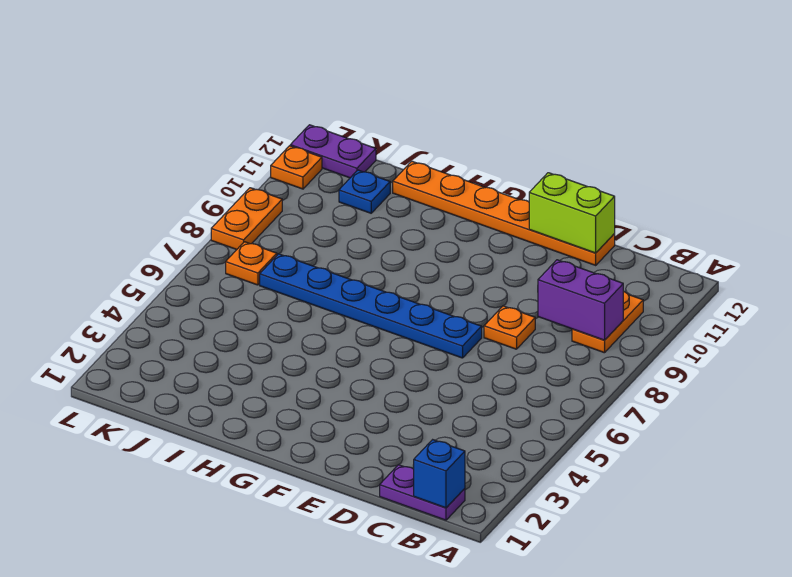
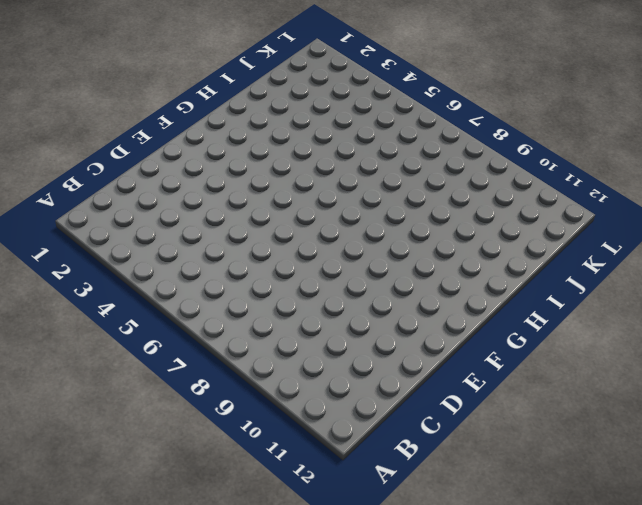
none -> purple plate B1:C1 level 1
none -> orange plate B9:B10 level 1
none -> orange plate D8 level 1

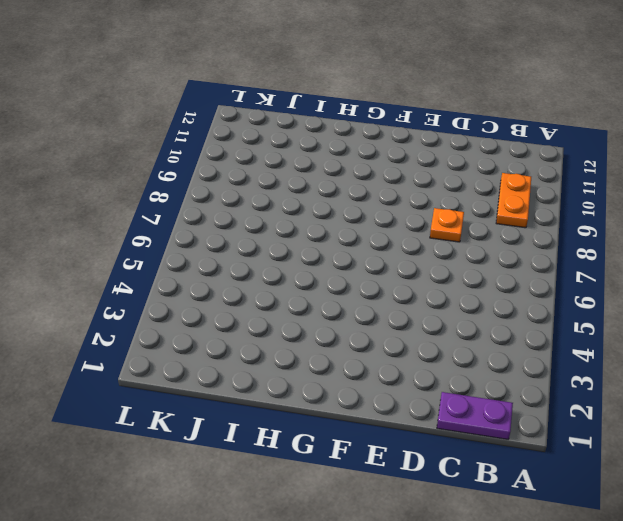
none -> orange plate D12:I12 level 1
none -> blue plate E7:J7 level 1
none -> blue plate J11 level 1

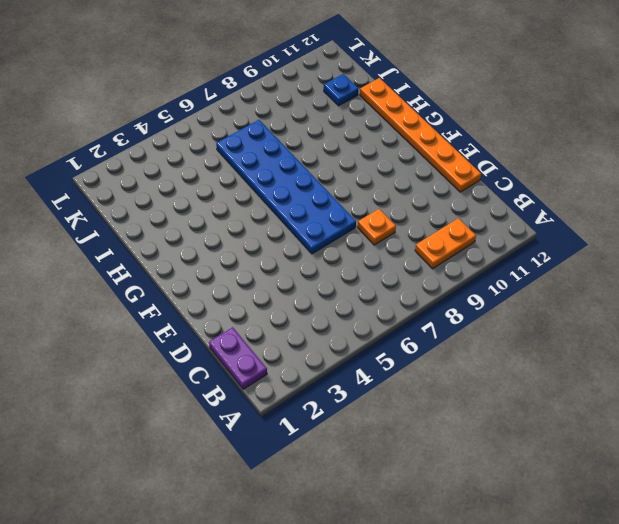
blue plate E6:J7 level 1 -> blue plate E7:J7 level 1
none -> orange plate K7 level 1
none -> purple plate K12:L12 level 1
none -> orange plate L8:L9 level 1

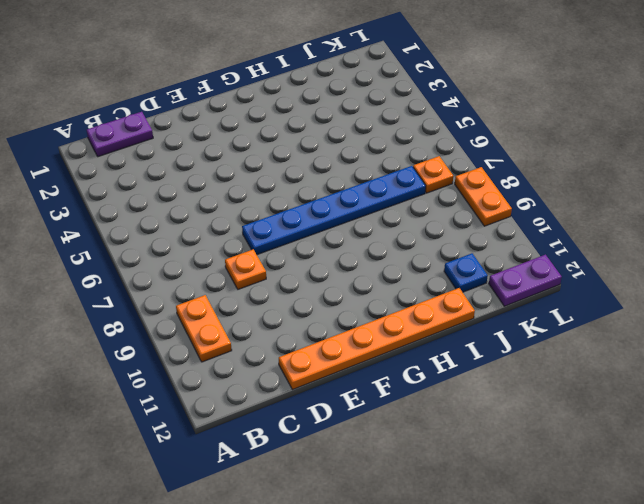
none -> orange plate L11 level 1
none -> blue brick B1 level 2
none -> purple brick B9:C9 level 2

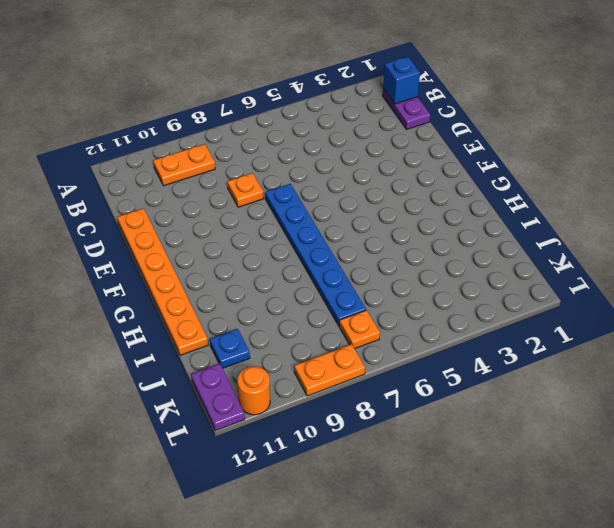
orange round brick L11 level 1 -> orange plate L11 level 1
none -> purple brick B9:C9 level 2
none -> lime brick D12:E12 level 2

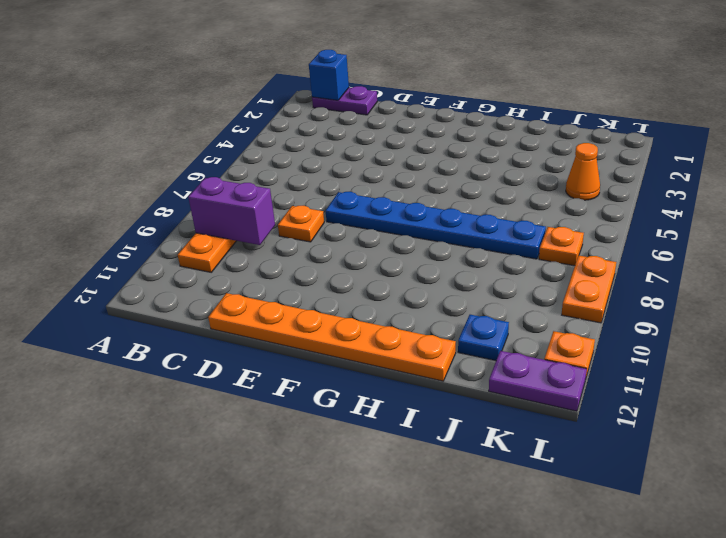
orange cone K4 level 1 -> none
none -> lime brick D12:E12 level 2

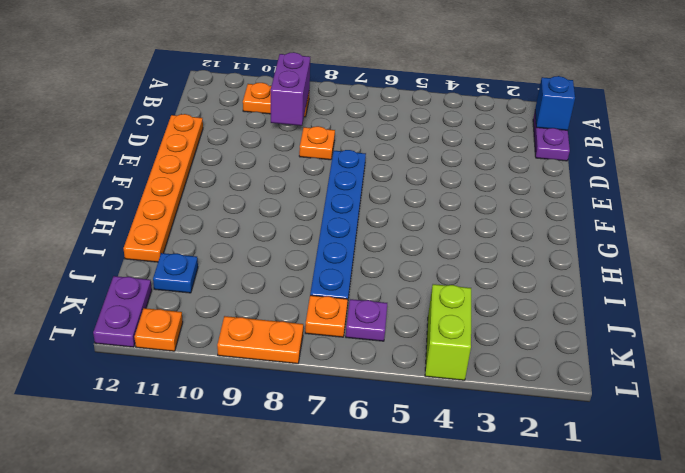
lime brick K4:L4 level 1 -> lime brick D12:E12 level 2
purple plate K6 level 1 -> none

